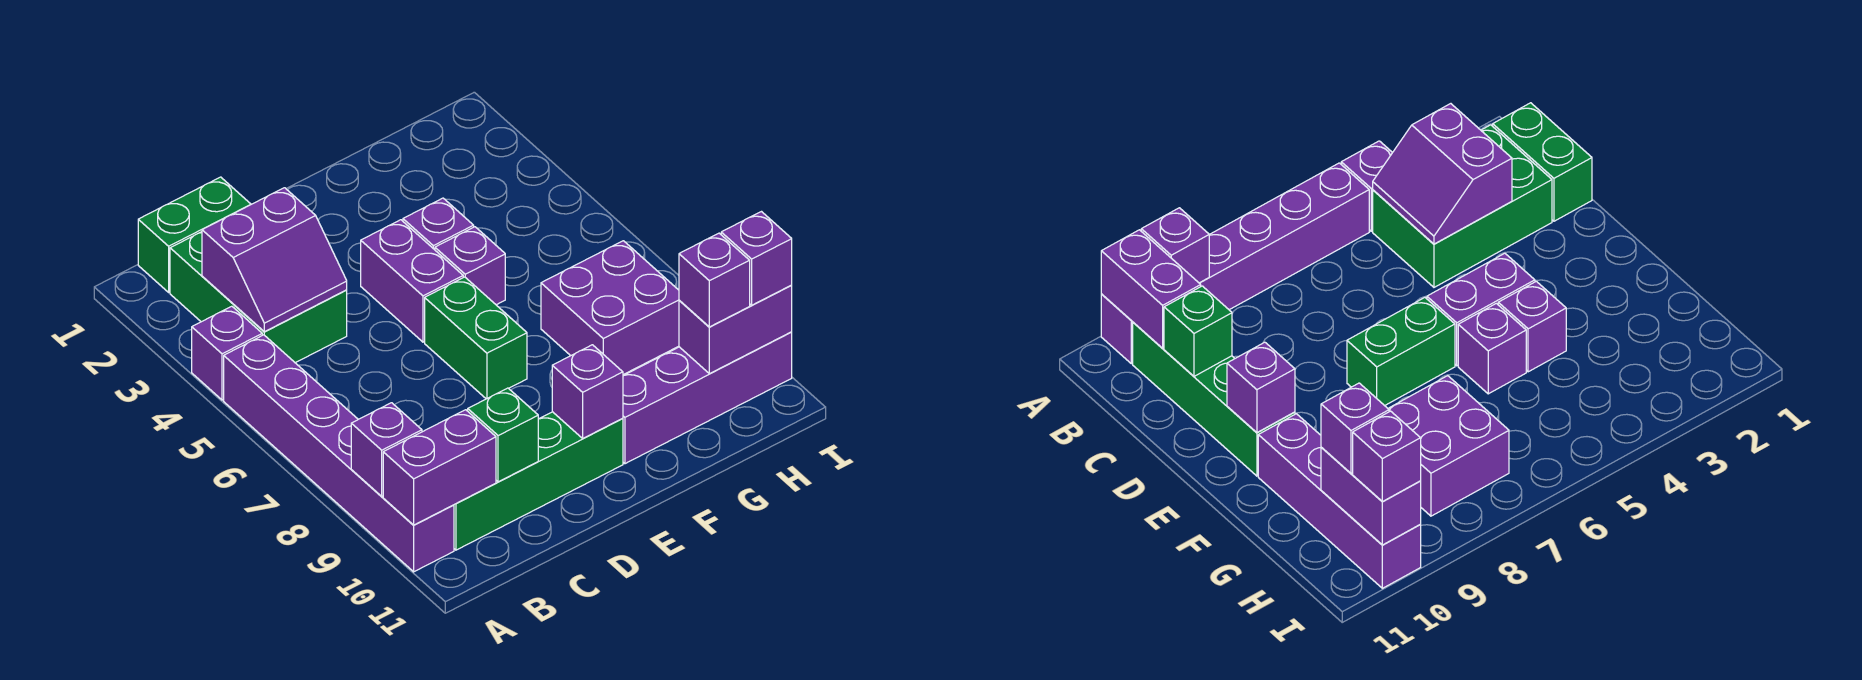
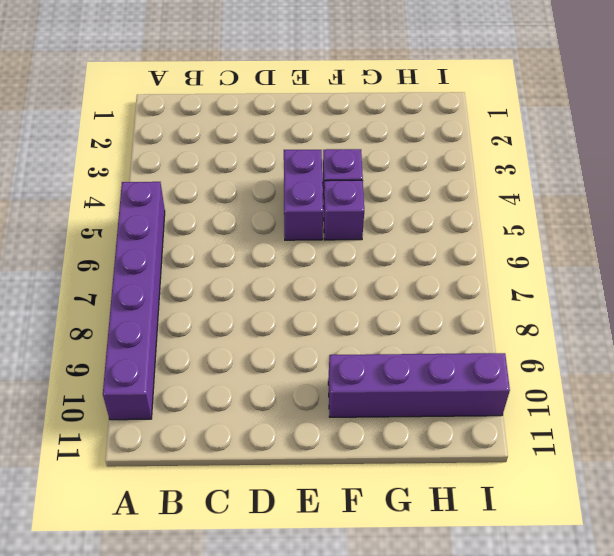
none -> purple brick A4 level 1
none -> green brick B1:C1 level 1
none -> green brick B2:C4 level 1

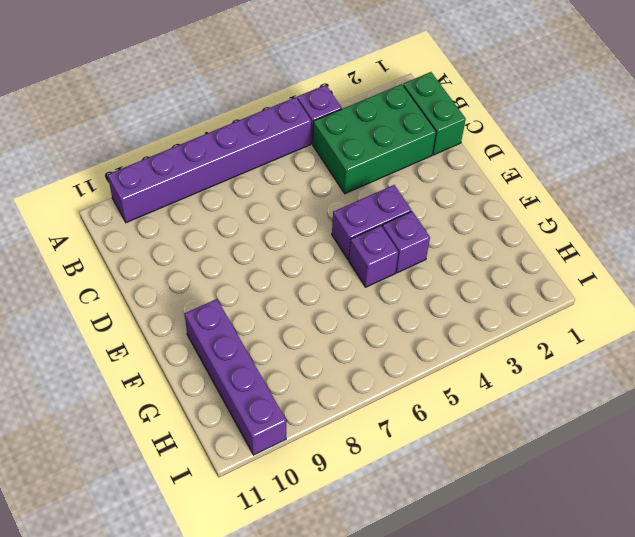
none -> green brick B10:E10 level 1
none -> green brick E6:E7 level 1
none -> purple brick G7:H8 level 1

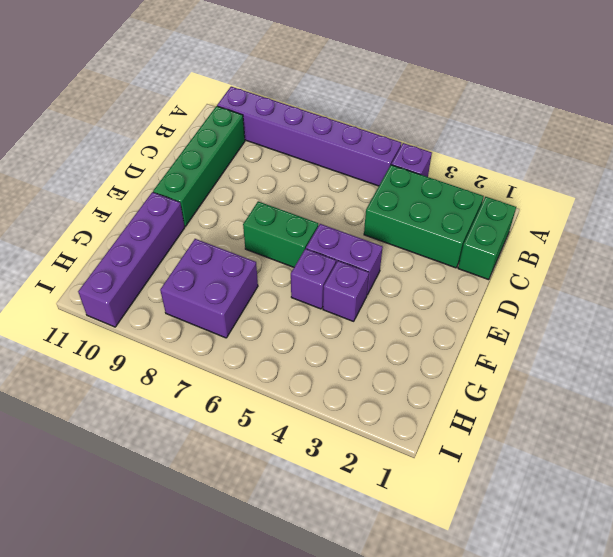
none -> purple brick A9 level 2
none -> purple brick A10:B10 level 2
none -> purple slope B3:C4 level 2 top 3

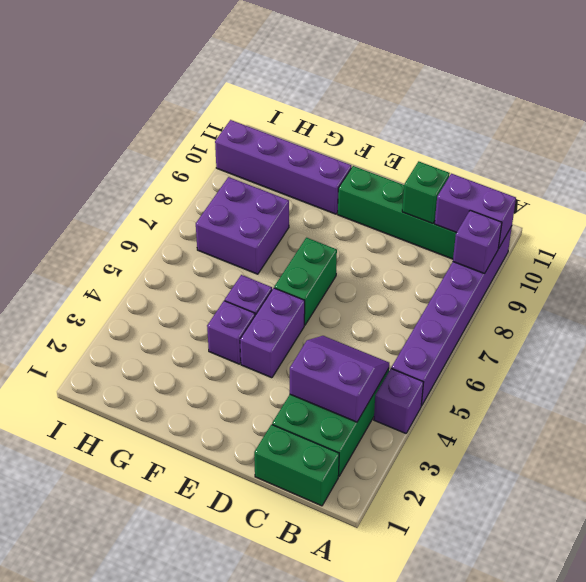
none -> purple brick E10 level 2
none -> purple brick H10:I10 level 2
none -> purple brick H10 level 3

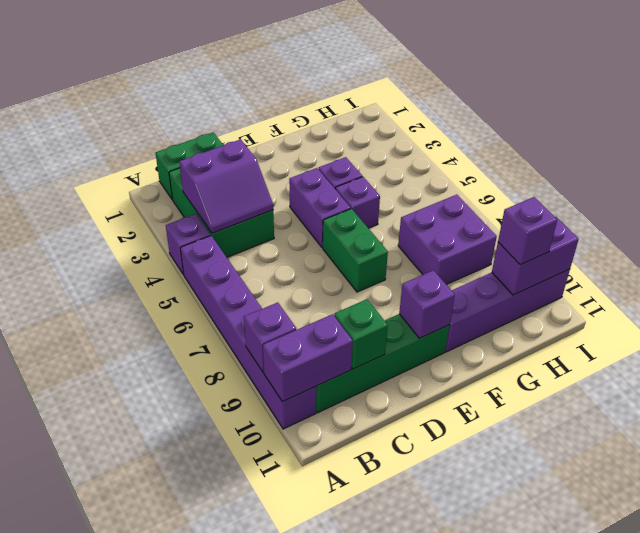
none -> purple brick I10 level 3

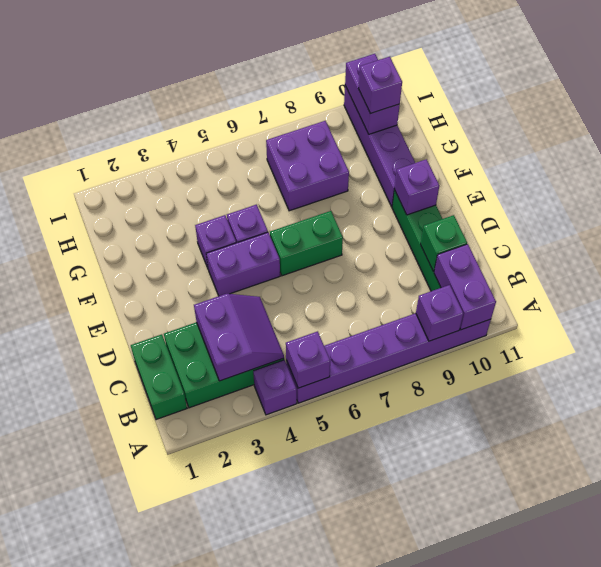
purple brick A5 level 2 -> purple brick I10 level 3

